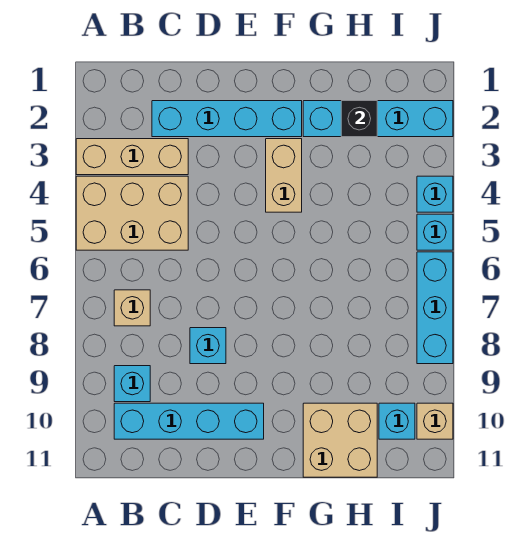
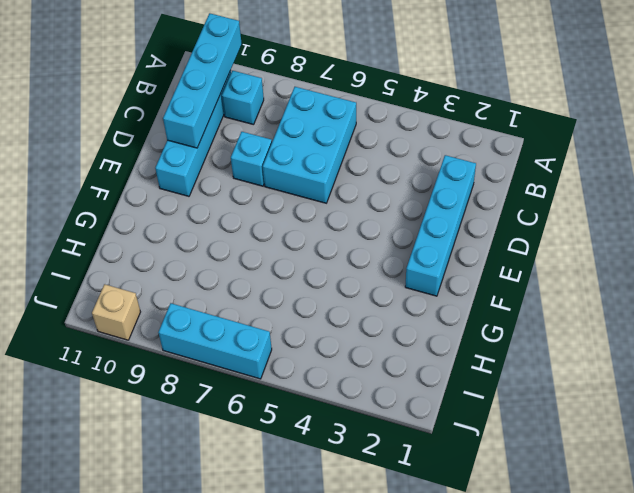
cyan brick A10:D10 level 2 -> cyan brick G2:J2 level 1
cyan brick B6:D7 level 1 -> tan brick B7 level 1
none -> tan brick A3:C3 level 1
none -> tan brick A4:C5 level 1
none -> tan brick F3:F4 level 1

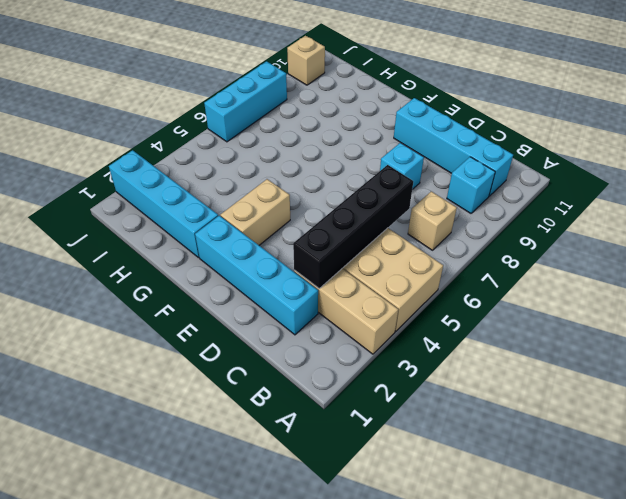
black brick C3:C6 level 2 -> none
none -> tan brick G10:H11 level 1
none -> cyan brick I10 level 1
none -> cyan brick J4 level 1

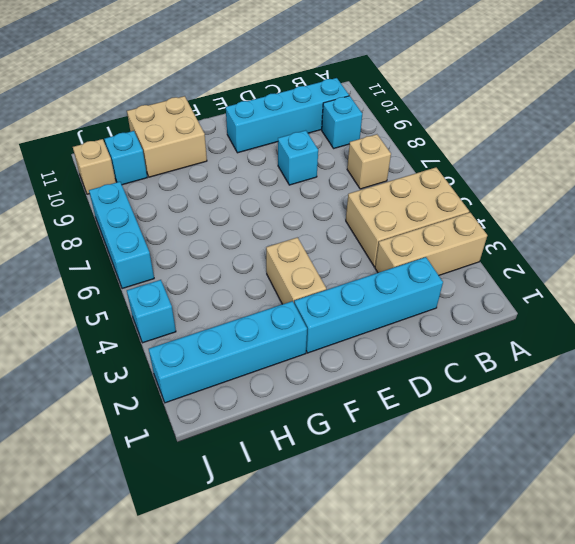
none -> cyan brick J5 level 1
none -> black brick H2 level 2

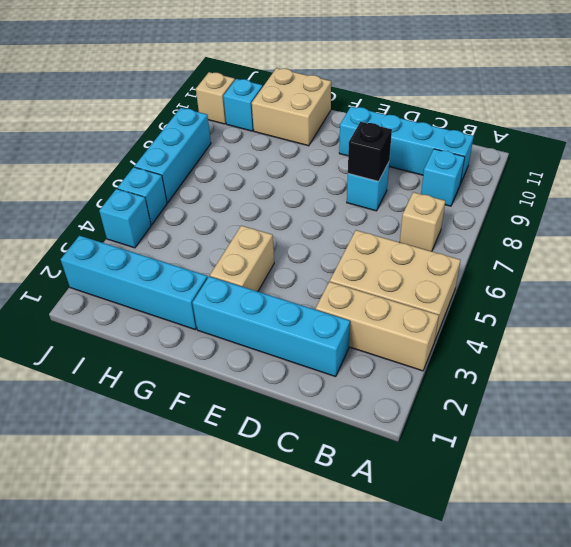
black brick D8 level 2 -> black brick H2 level 2

